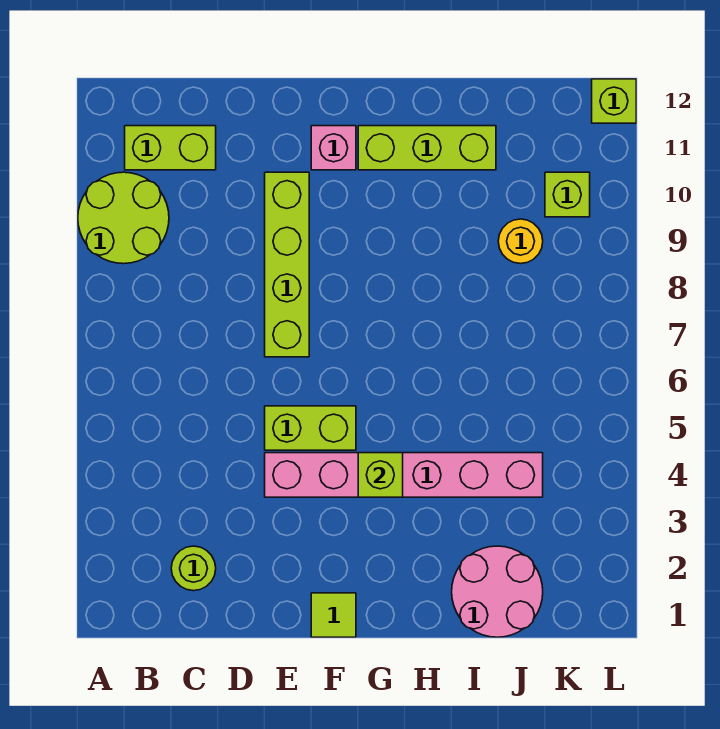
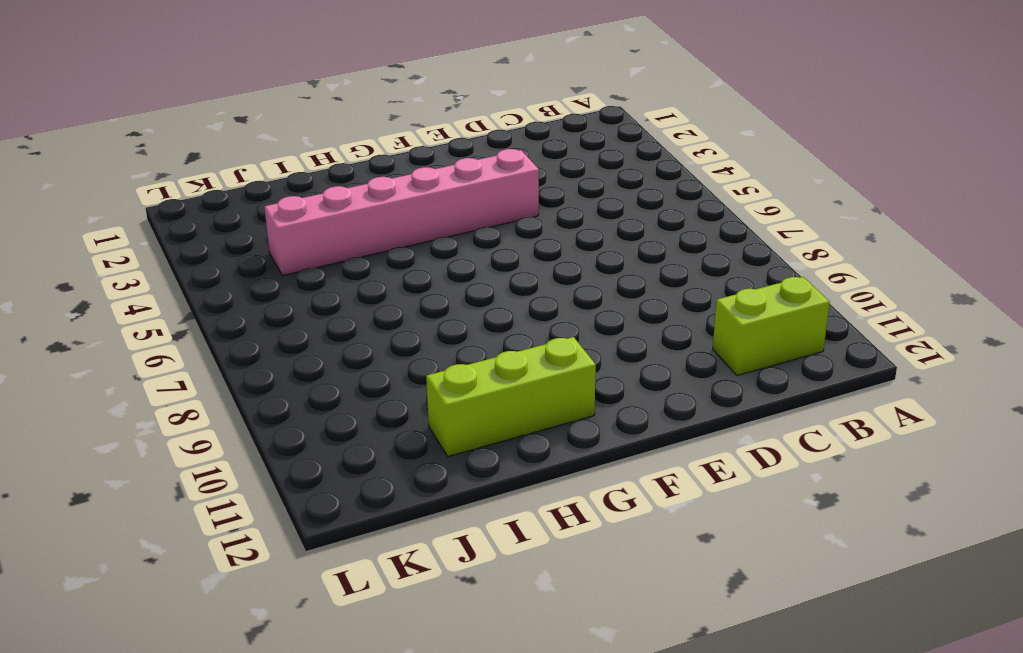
none -> lime round brick A9:B10 level 1
none -> lime round brick C2 level 1
none -> lime brick E5:F5 level 1

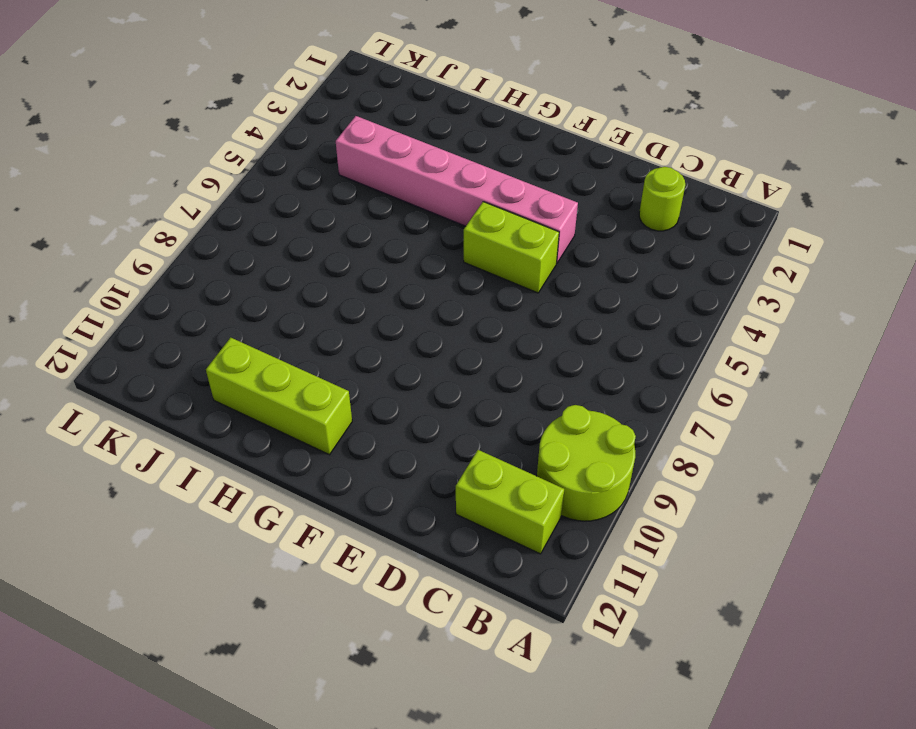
none -> lime brick E7:E10 level 1
none -> lime tile F1 level 1
none -> pink brick F11 level 1

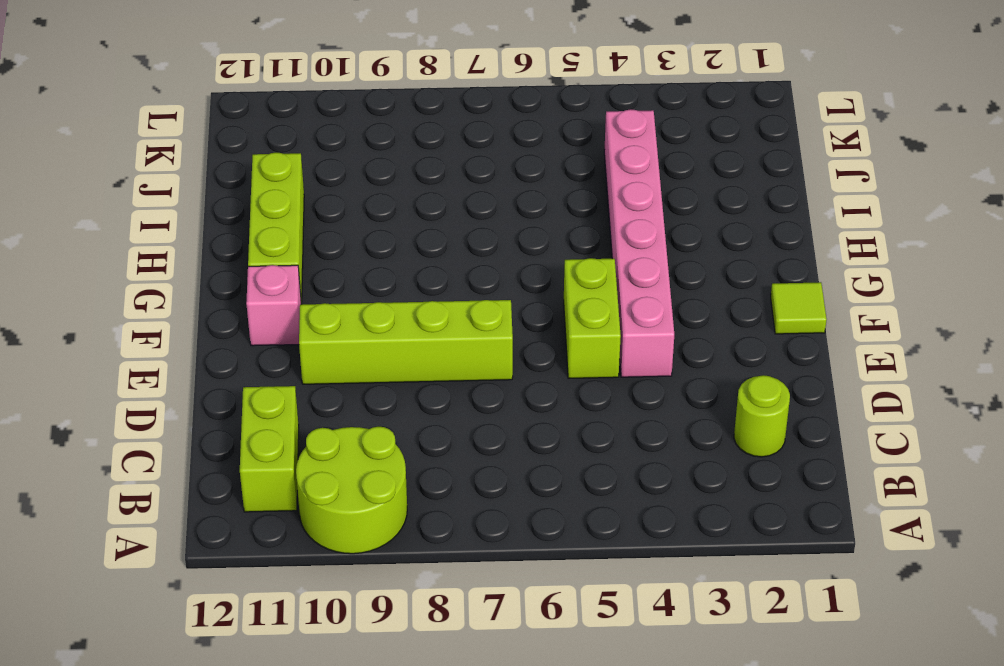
none -> pink round brick I1:J2 level 1
none -> yellow round brick J9 level 1
none -> lime brick K10 level 1

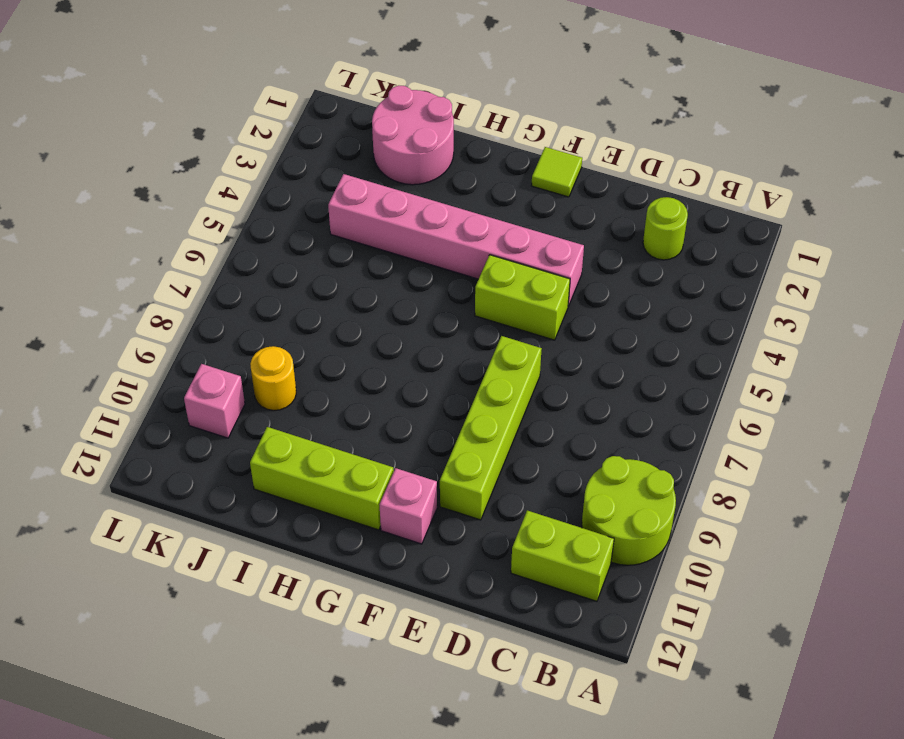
pink brick K10 level 1 -> lime brick K10 level 1
none -> lime brick L12 level 1
none -> lime brick G4 level 2

